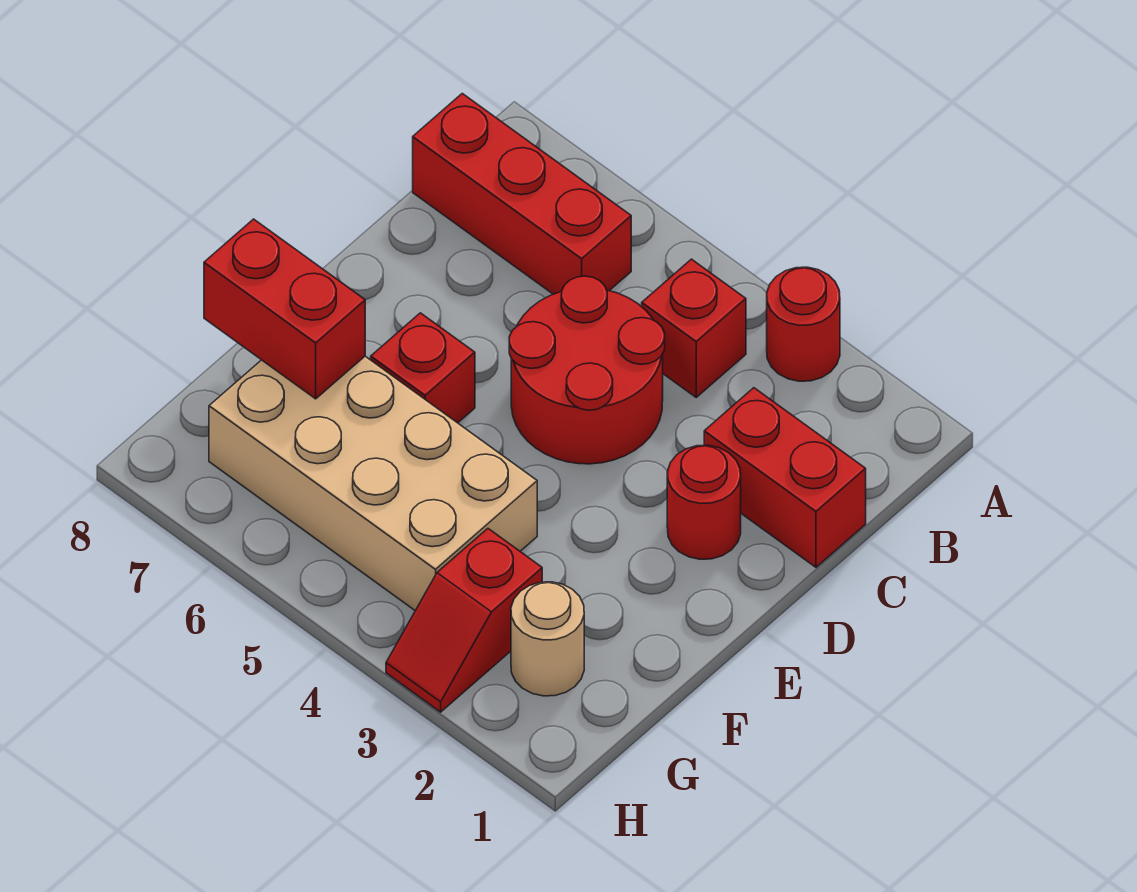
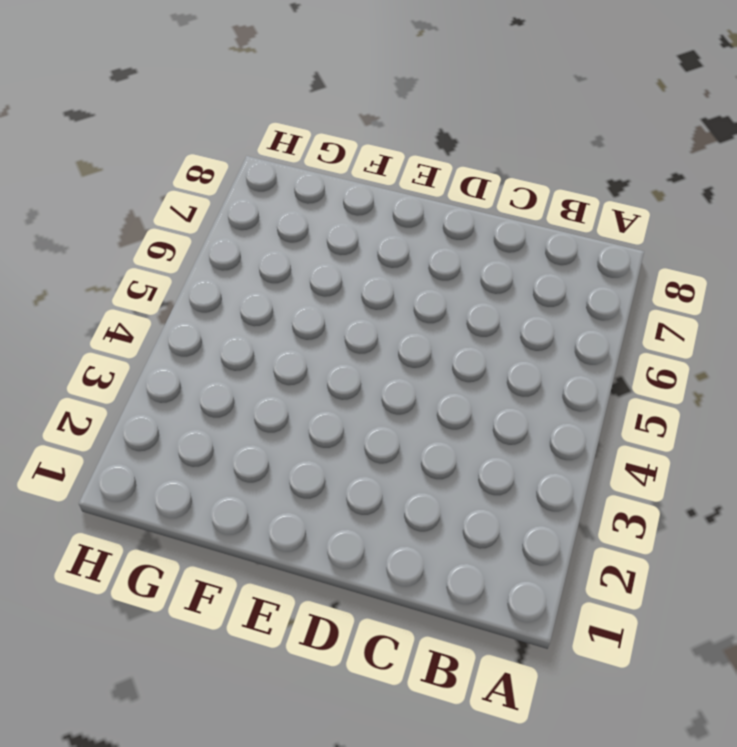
none -> red round brick A3 level 1
none -> red brick B4 level 1

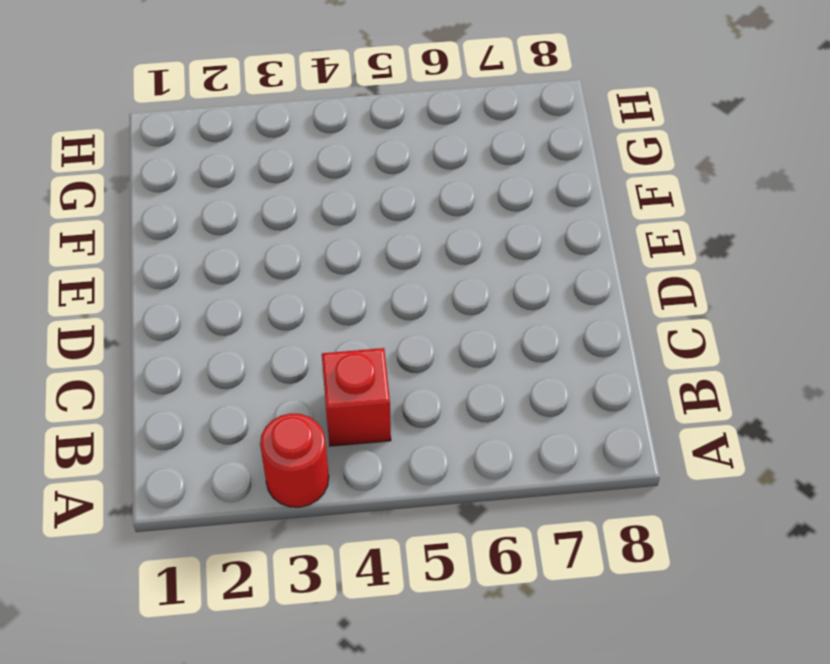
none -> red brick B6:B8 level 1
none -> red brick C1:C2 level 1

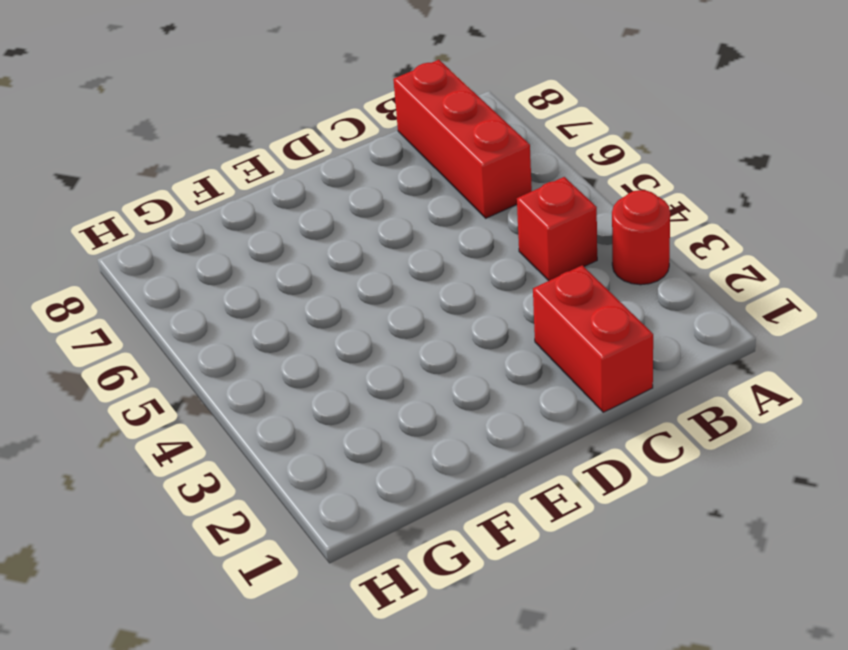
none -> red round brick C4:D5 level 1
none -> red round brick D2 level 1

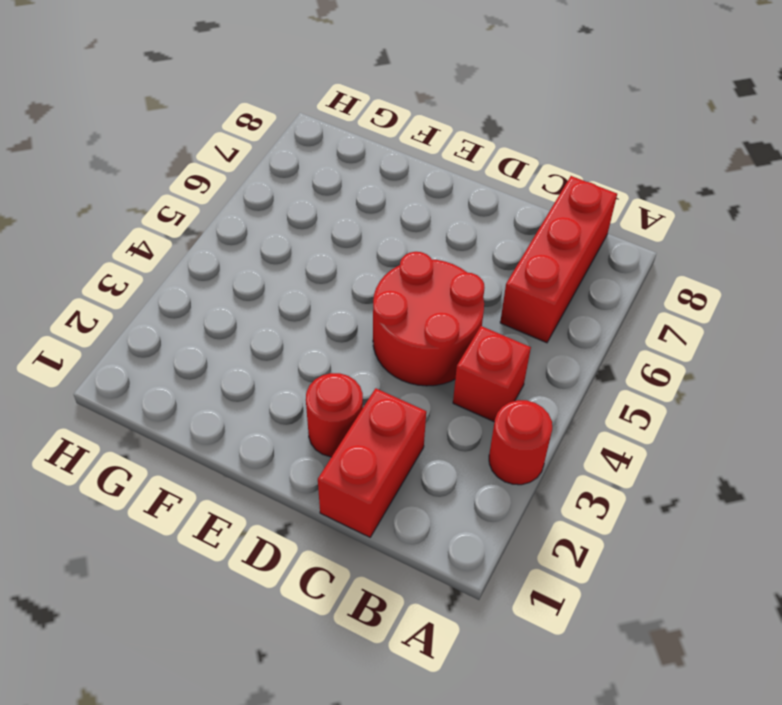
none -> red brick E6 level 1
none -> tan brick F4:G7 level 1

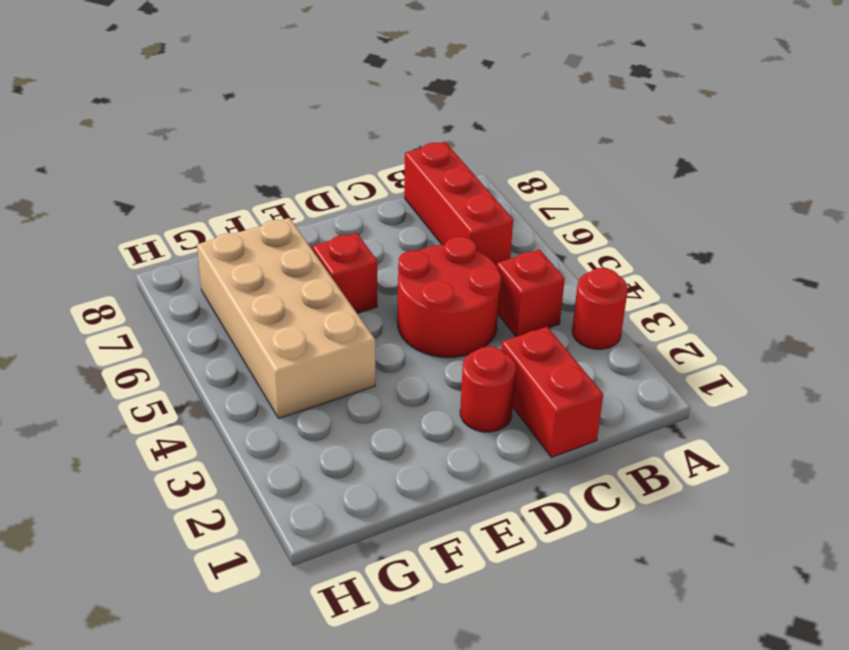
none -> tan round brick G2 level 1
none -> red slope G3:H3 level 1 top G

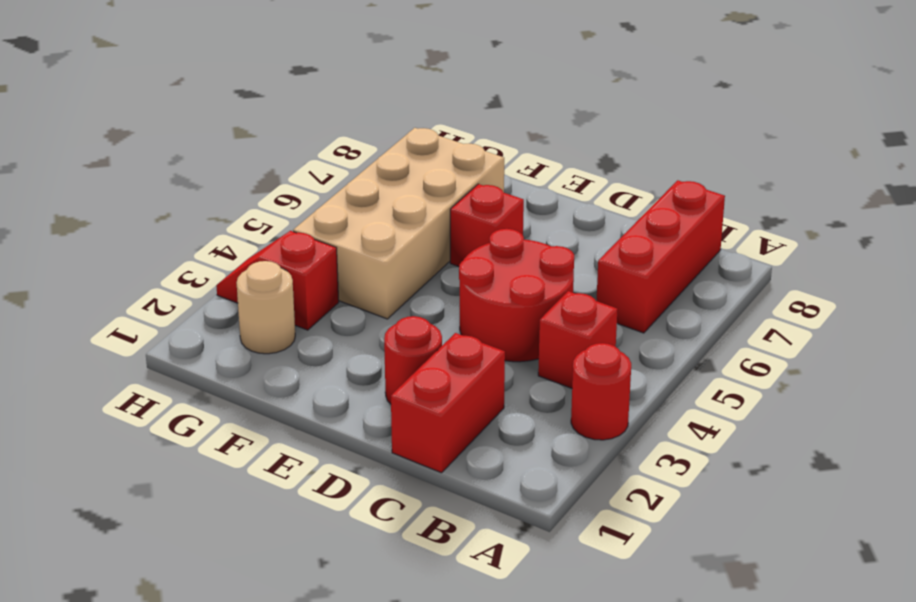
none -> red brick F7:F8 level 2

